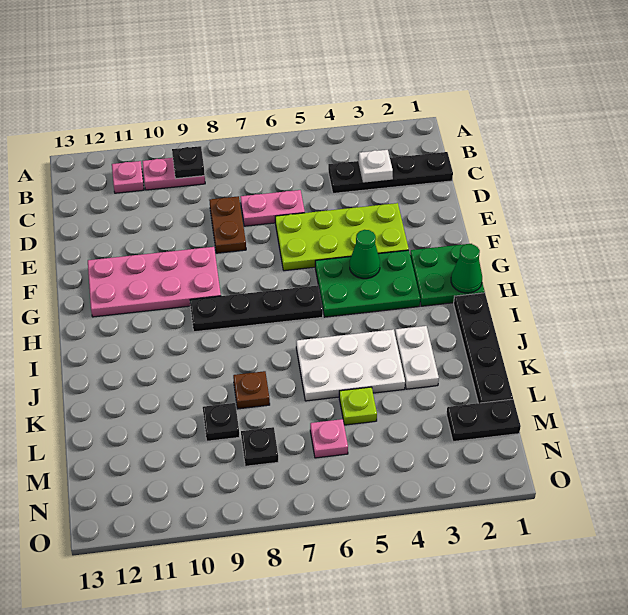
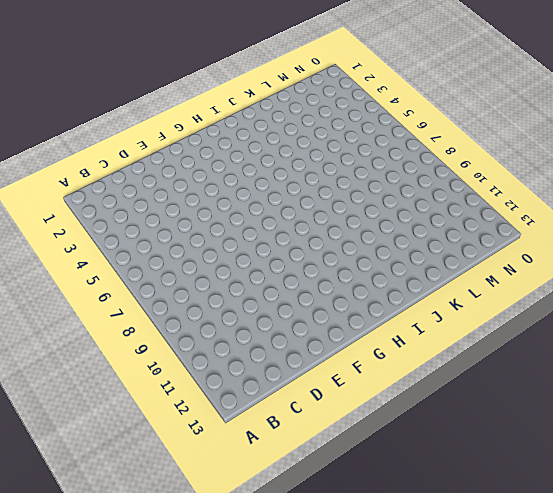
none -> pink plate B9:B10 level 1
none -> pink plate B11 level 1
none -> black plate C1:C4 level 1

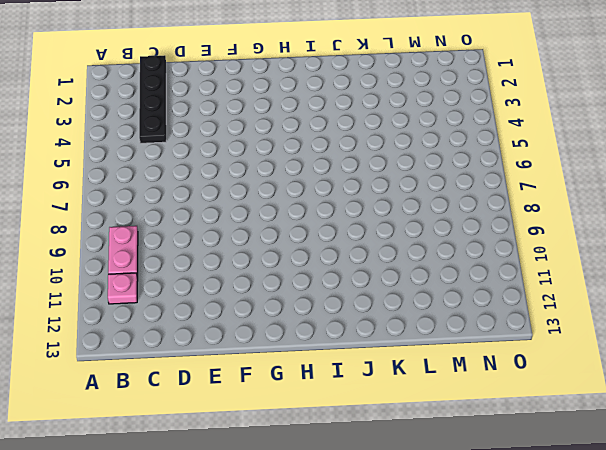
none -> pink plate D6:D7 level 1
none -> brown plate D8:E8 level 1
none -> lime plate E3:F6 level 1

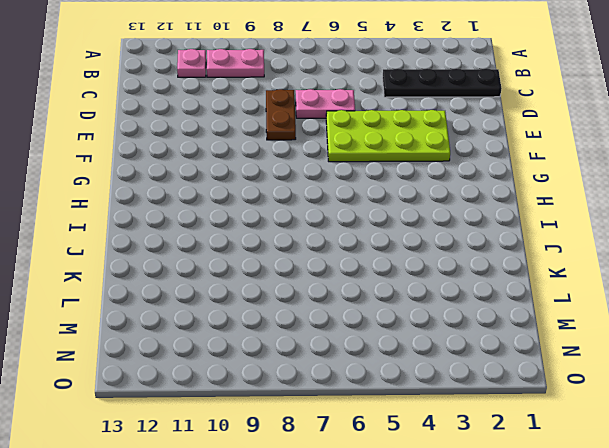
none -> pink plate F9:G12 level 1
none -> green plate G1:H2 level 1
none -> green plate G3:H5 level 1

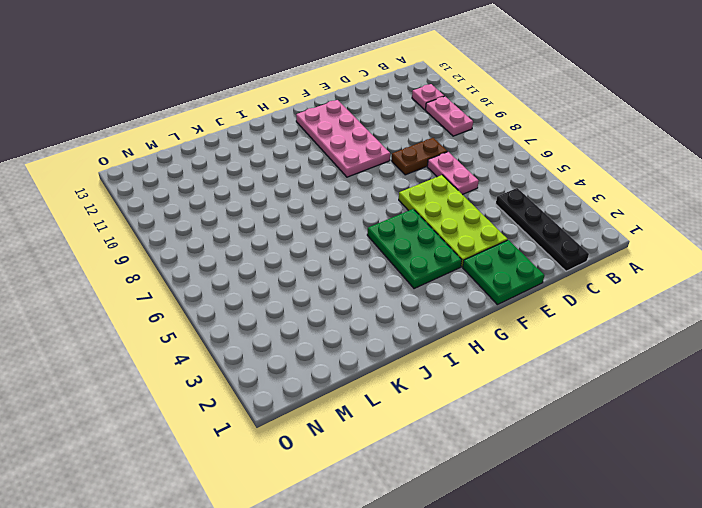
green plate E1:F2 level 1 -> green plate G1:H2 level 1
none -> black plate H6:H9 level 1
none -> black plate I1:L1 level 1
none -> white plate J3:K3 level 1

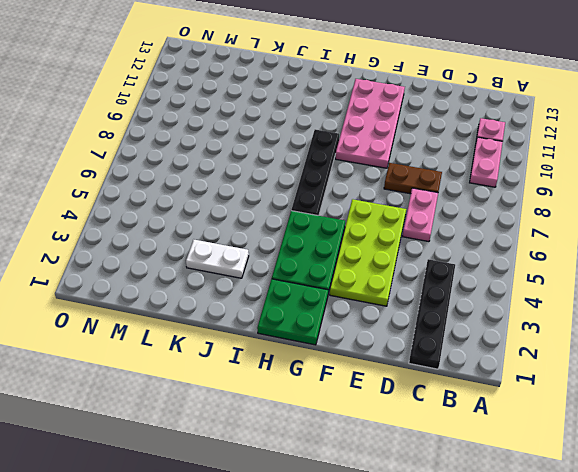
none -> black plate I1:L1 level 1
none -> white plate J4:K6 level 1
none -> brown plate K8 level 1

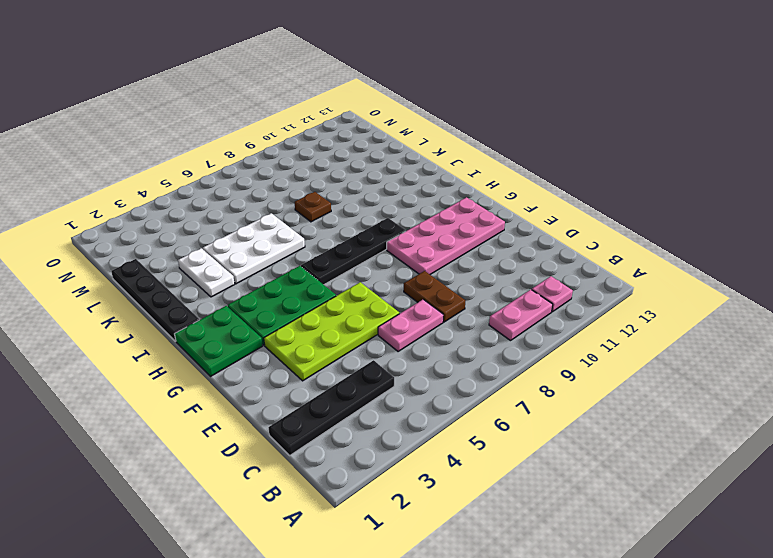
none -> lime plate L5 level 1
none -> black plate L9 level 1
none -> black plate M1:M2 level 1

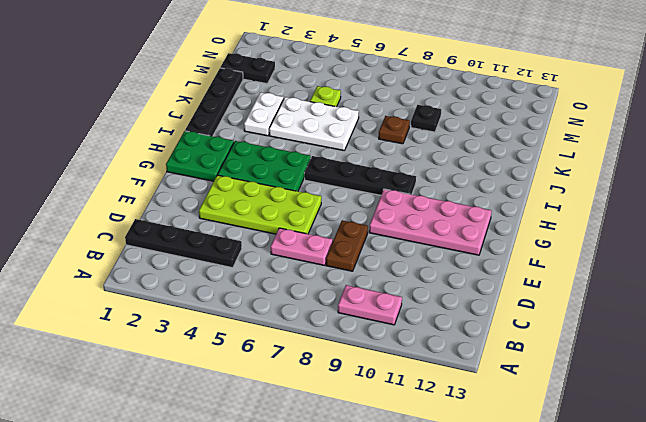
none -> pink plate B11 level 1
none -> pink plate M6 level 1
none -> black plate M8 level 1

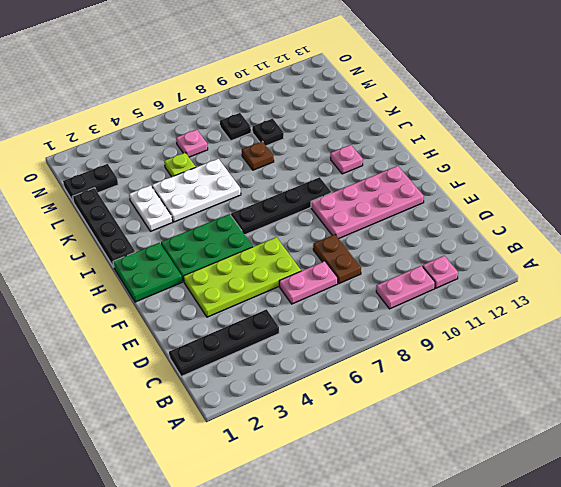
pink plate I11 level 1 -> none
none -> black plate B9 level 2
none -> white plate C3 level 2
none -> green cone G4 level 2

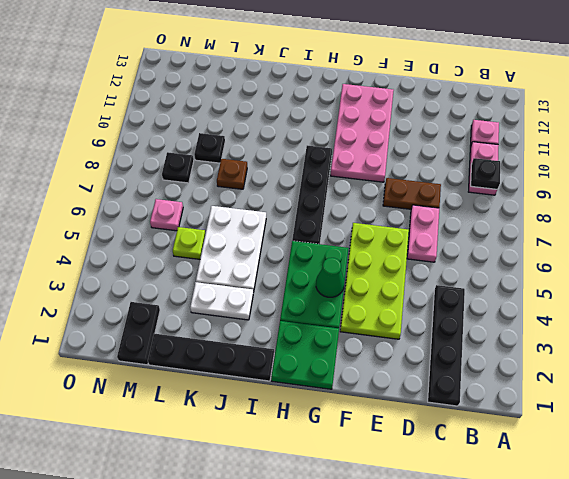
none -> white plate C3 level 2
none -> green cone H1 level 2

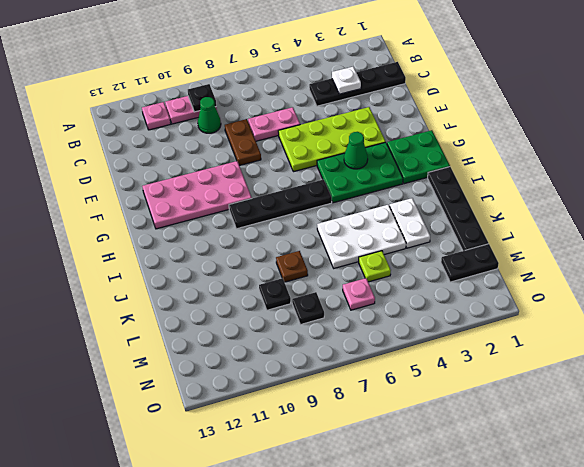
green cone C9 level 1 -> green cone H1 level 2

